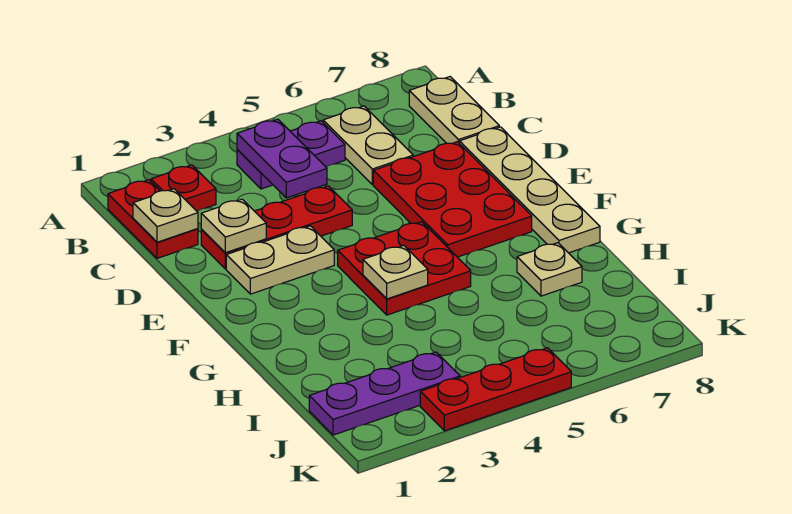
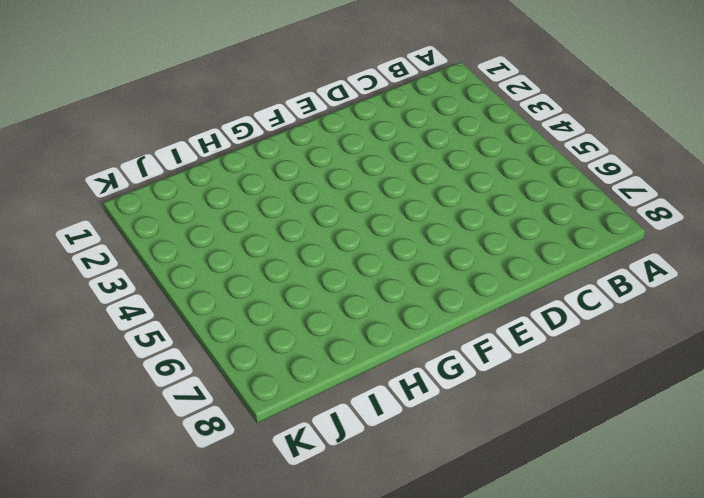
none -> red plate B1:C1 level 1
none -> red plate B2 level 1
none -> purple plate B4:B5 level 1

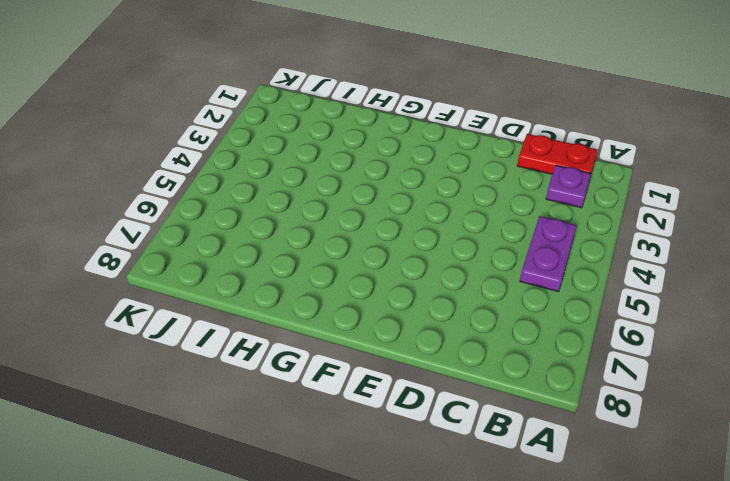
purple plate B2 level 1 -> red plate B2 level 1
none -> tan plate B6:C6 level 1
none -> tan plate B8:C8 level 1
none -> red plate D2:D4 level 1

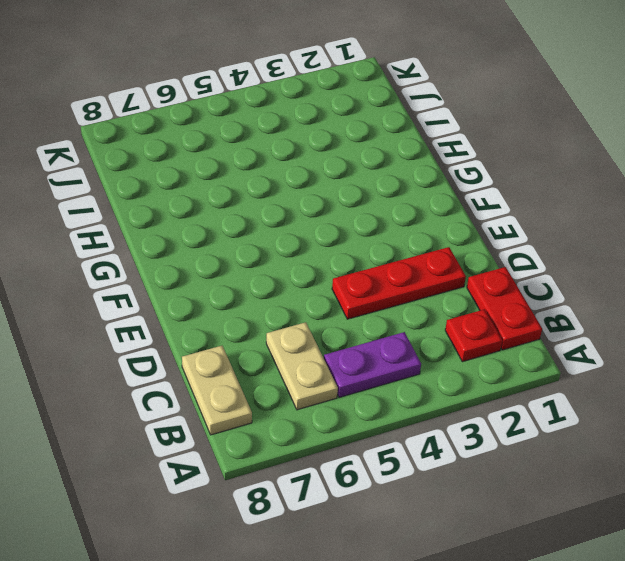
none -> red plate D6:F7 level 1
none -> tan plate D8:G8 level 1
none -> tan plate E2:E3 level 1

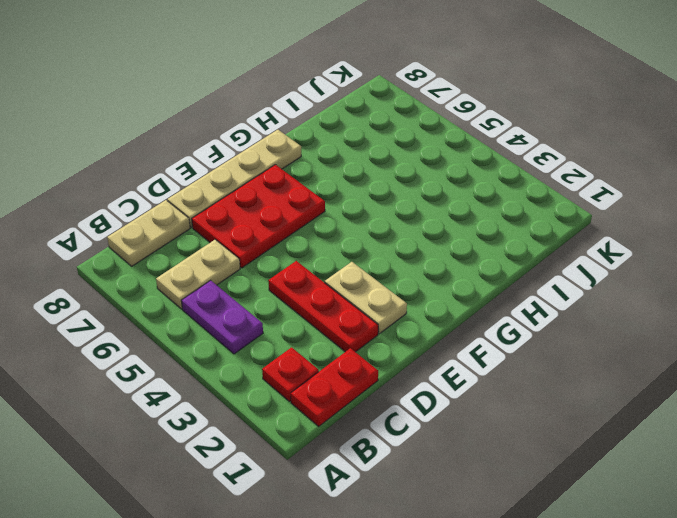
none -> red plate F4:G5 level 1
none -> tan plate H7 level 1
none -> purple plate J1:J3 level 1

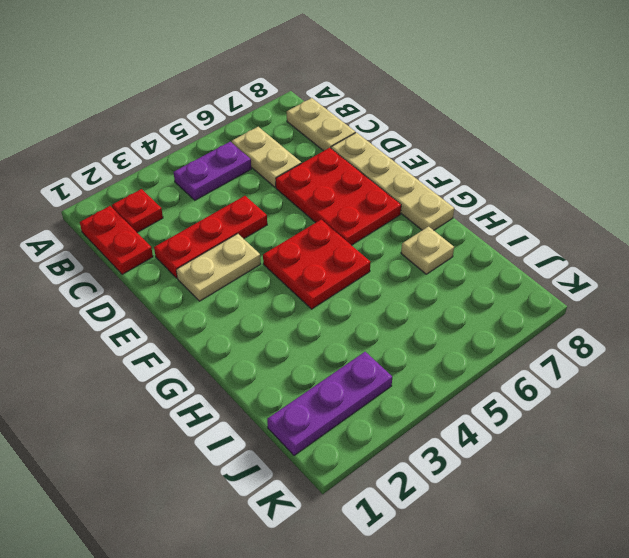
none -> red plate K3:K5 level 1
none -> purple plate B4:C4 level 2
none -> tan plate C1 level 2

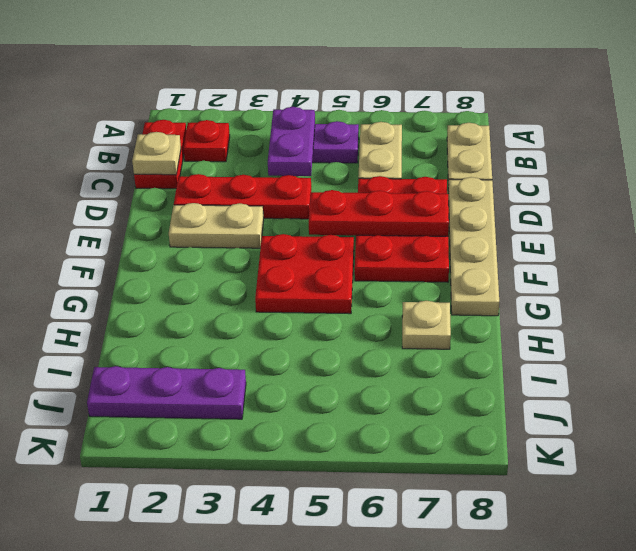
red plate E5:E7 level 2 -> red plate K3:K5 level 1
none -> tan plate D2 level 2
none -> tan plate G4 level 2

